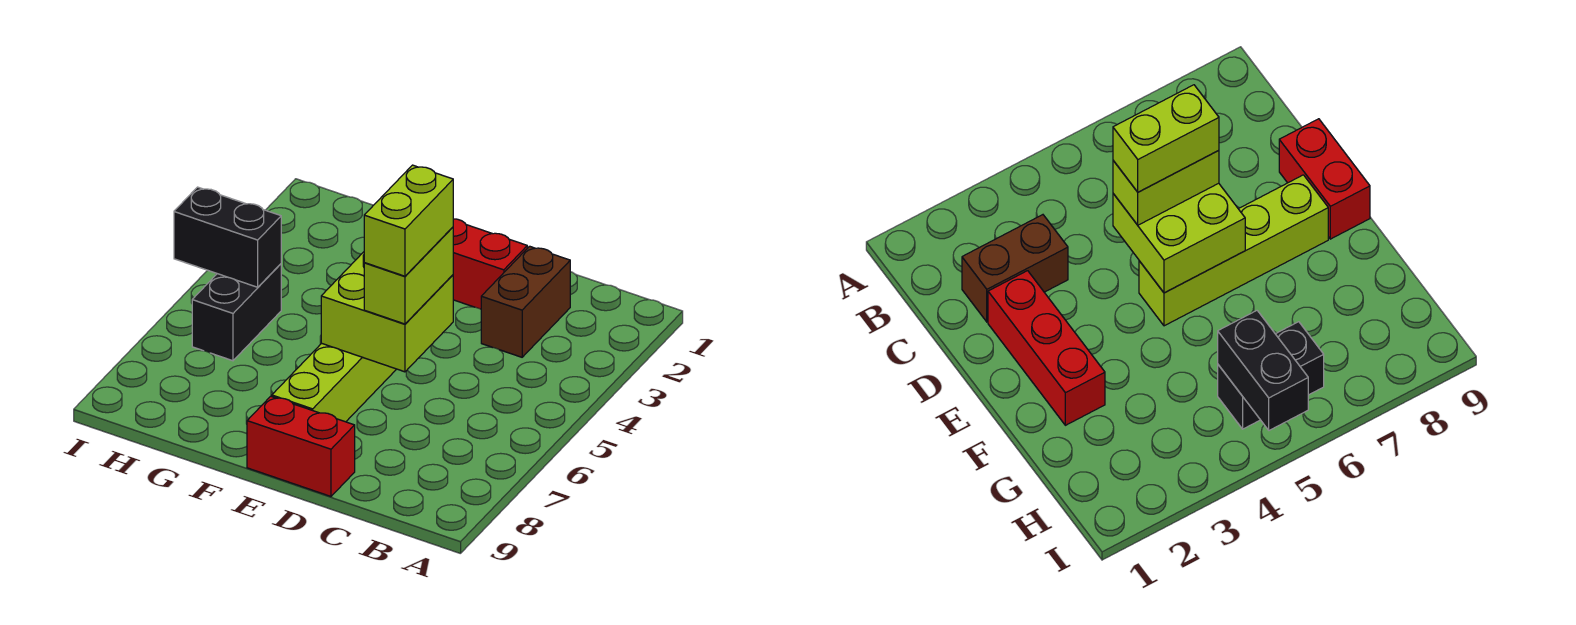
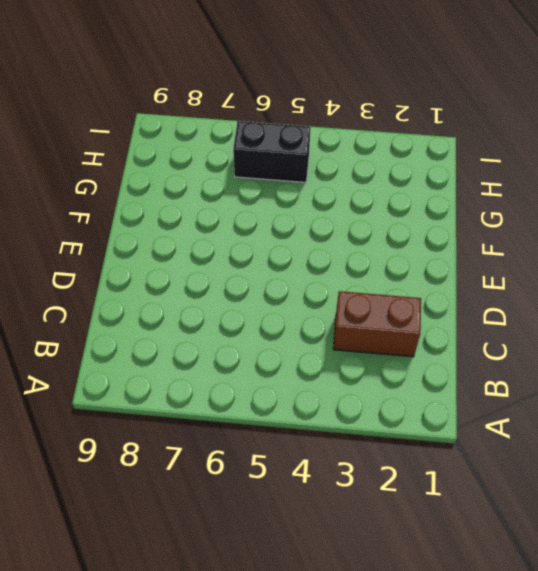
none -> red brick D2:F2 level 1
none -> red brick D9:E9 level 1

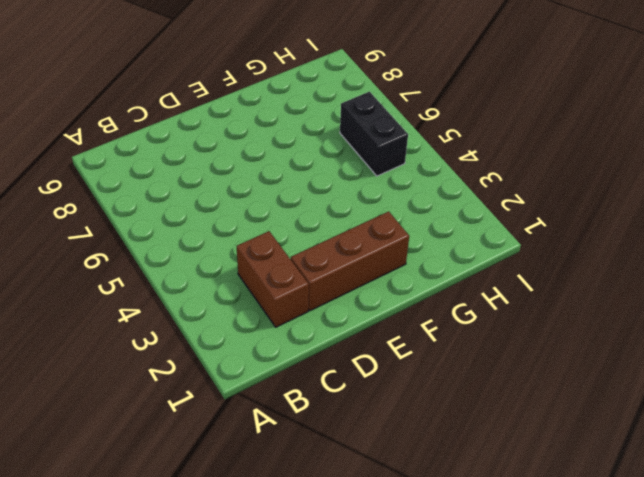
brown brick D2:F2 level 1 -> red brick D2:F2 level 1
none -> red brick D9:E9 level 1
none -> lime brick E5:E8 level 1

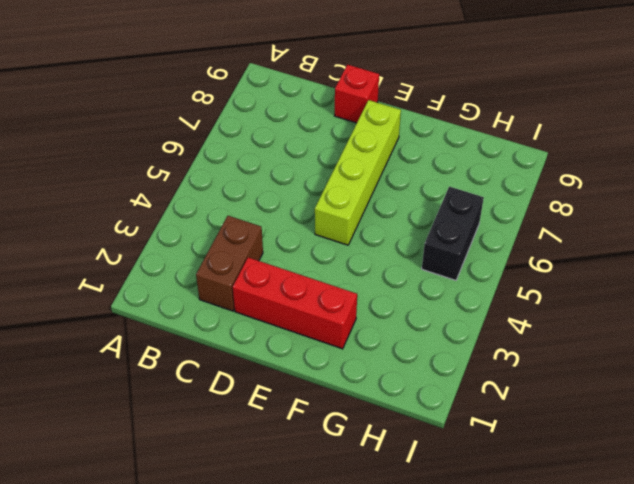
red brick D9 level 1 -> red brick D9:E9 level 1
none -> lime brick D5:E6 level 2
none -> black brick H5:I5 level 2

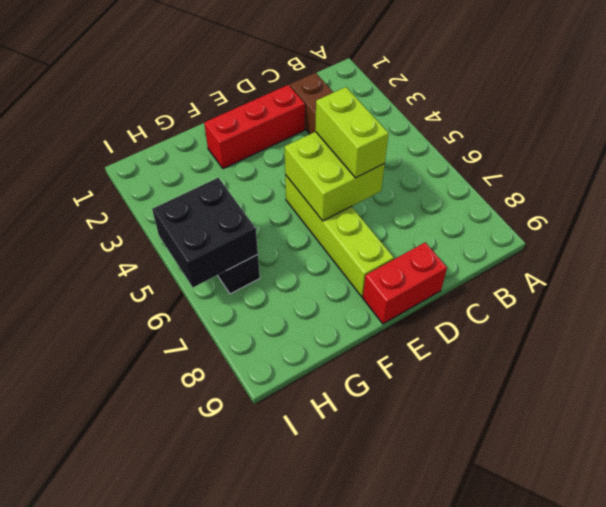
black brick H5:I6 level 2 -> black brick H5:I5 level 2
none -> lime brick D5:D6 level 4

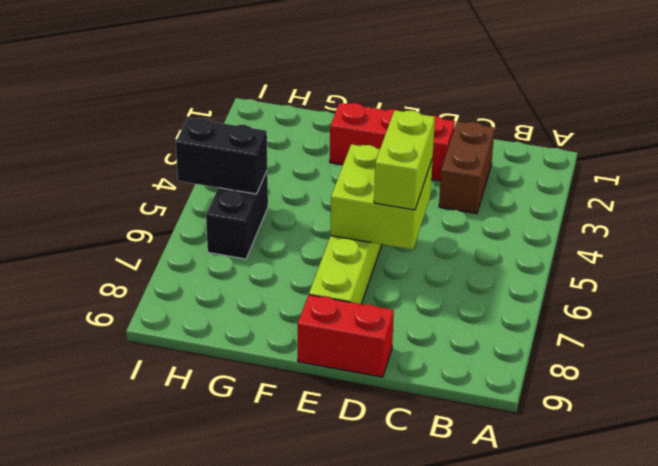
none -> lime brick D5:D6 level 4

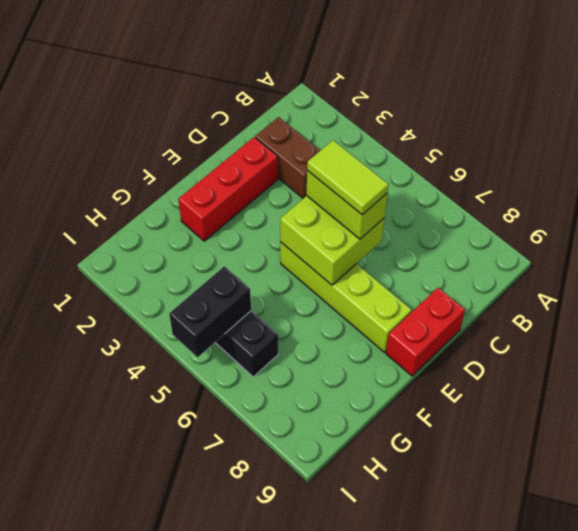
lime tile D5:D6 level 4 -> lime brick D5:D6 level 4

